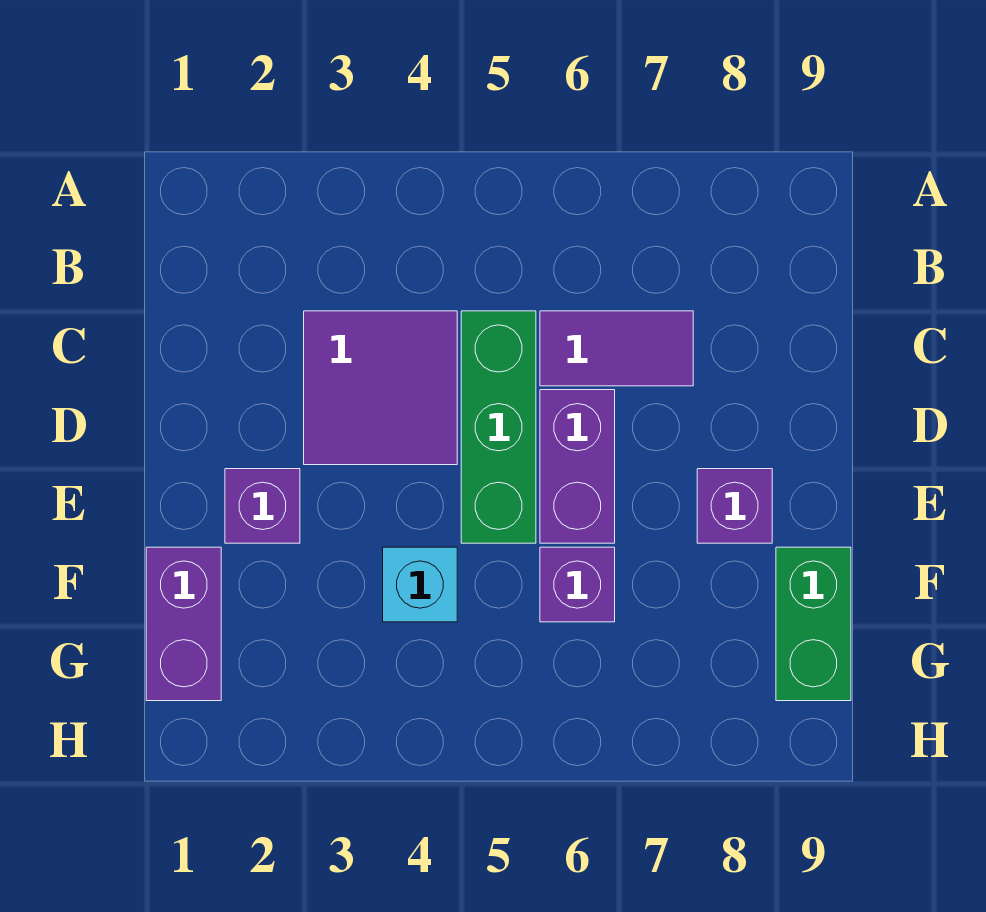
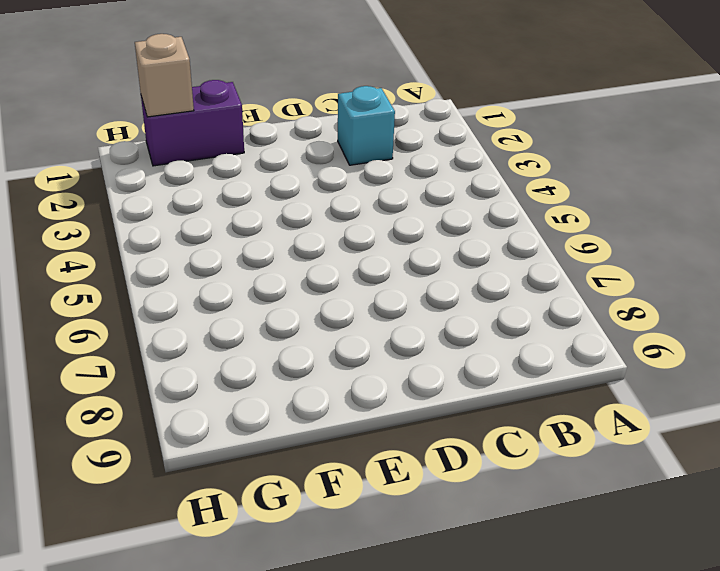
cyan brick C2 level 1 -> cyan brick F4 level 1
tan brick G1 level 2 -> none
none -> purple tile C3:D4 level 1
none -> green brick C5:E5 level 1

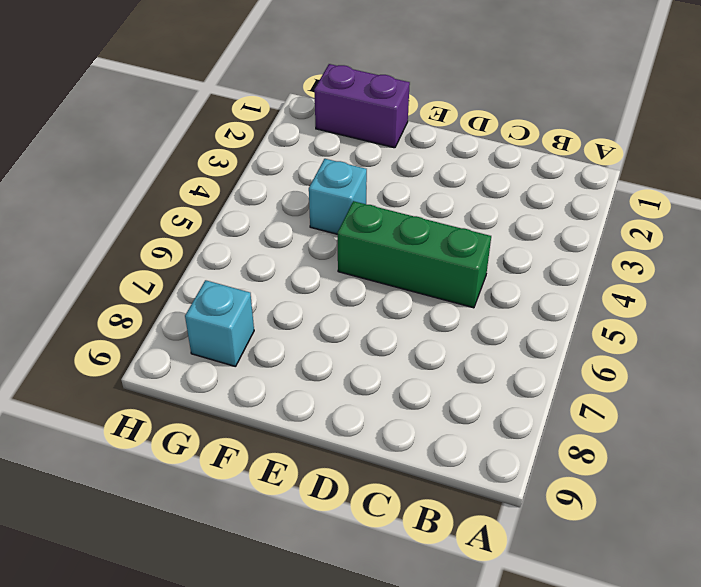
cyan brick G8 level 1 -> none
none -> purple tile C3:D4 level 1
none -> purple tile C6:C7 level 1

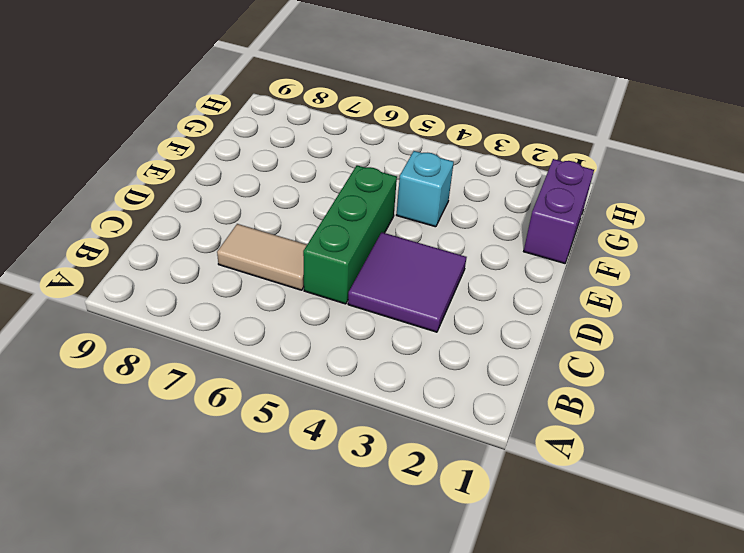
tan tile C6:C7 level 1 -> purple tile C6:C7 level 1
none -> purple brick D6:E6 level 1
none -> purple brick E2 level 1

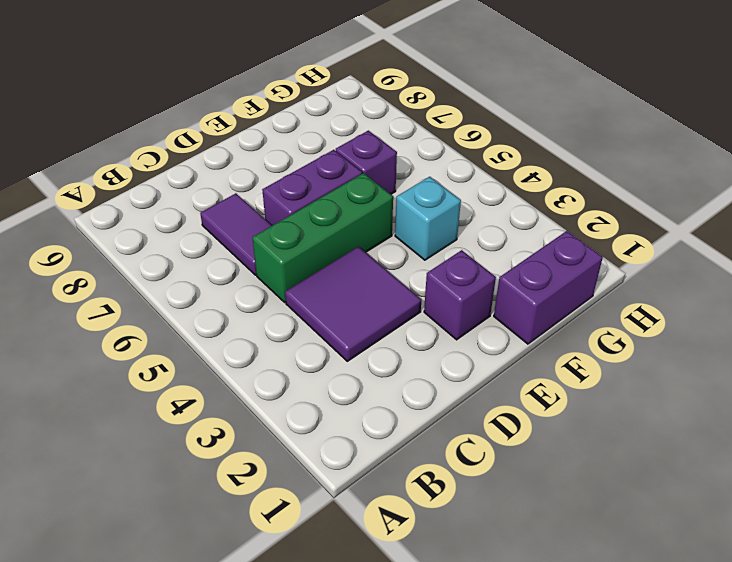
none -> purple brick E8 level 1
none -> green brick F9:G9 level 1

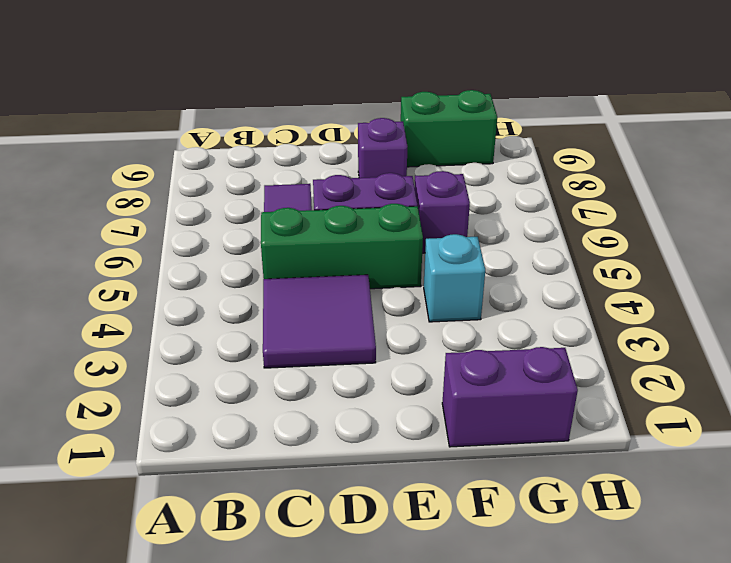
none -> purple brick E2 level 1

